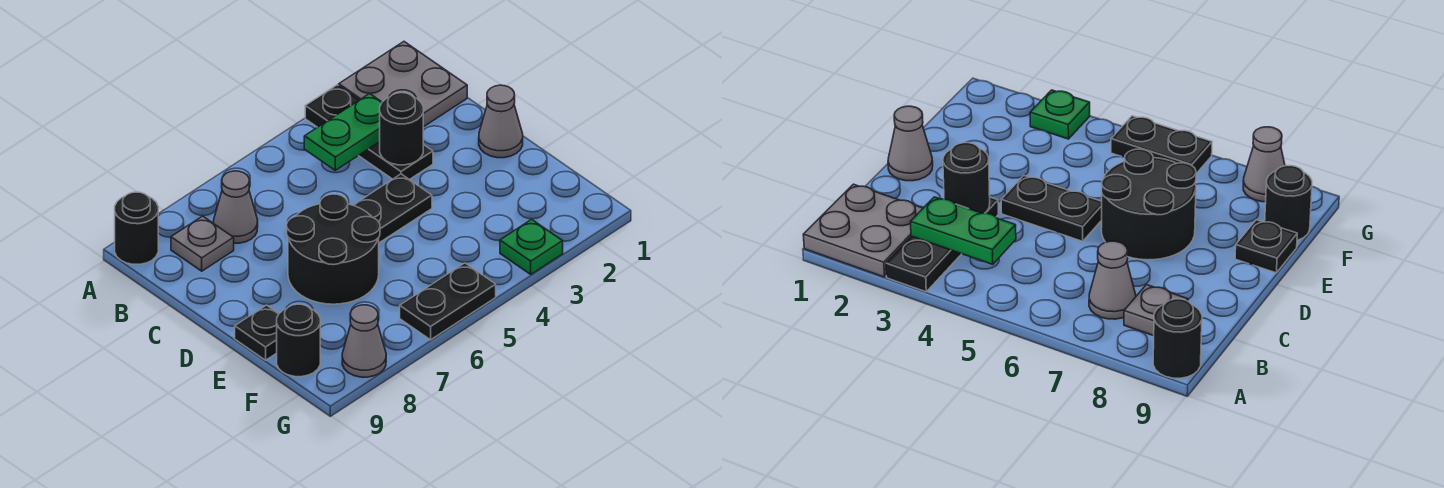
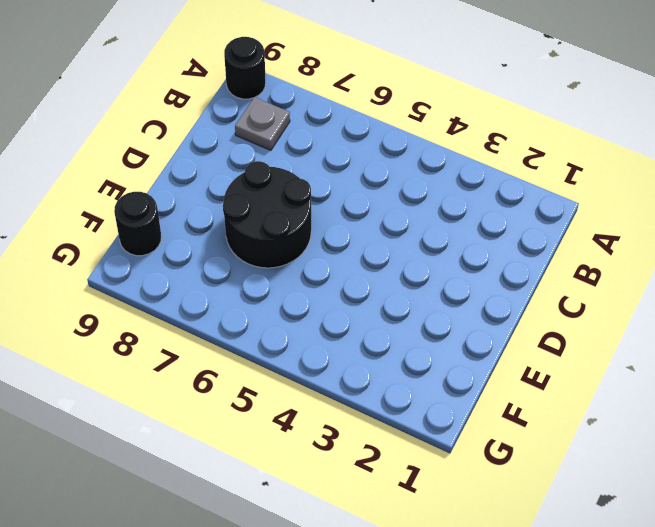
none -> grey plate A1:B2 level 1
none -> black plate A3:C3 level 1
none -> grey cone B7 level 1

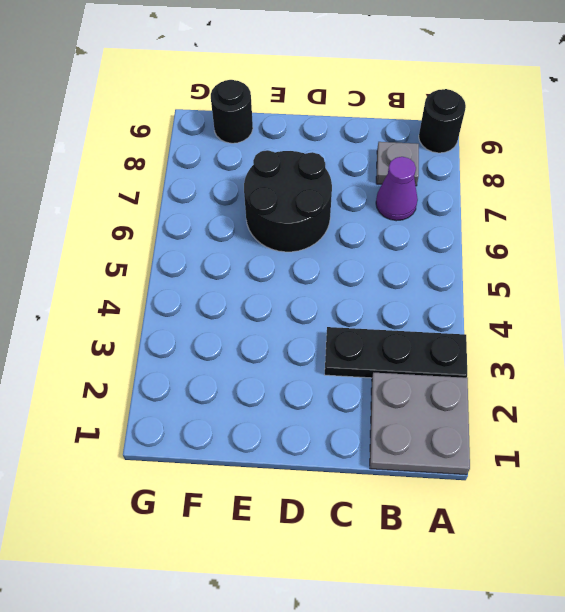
purple cone B7 level 1 -> grey cone B7 level 1
none -> grey cone D1 level 1
none -> black plate D4:D5 level 1
none -> black plate E9 level 1

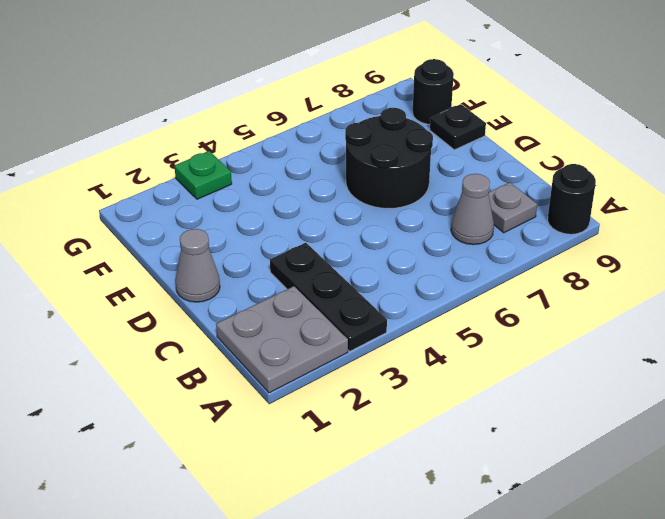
none -> black plate D4:D5 level 1
none -> black plate G5:G6 level 1
none -> grey cone G8 level 1

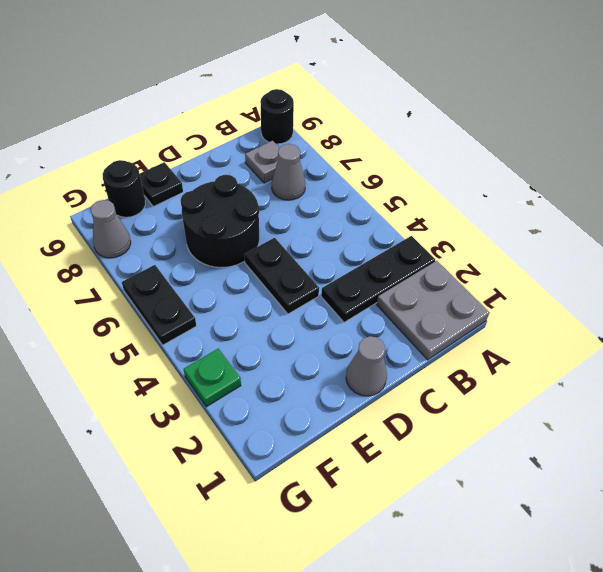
none -> green plate B3:B4 level 2
none -> black round brick C3 level 2

